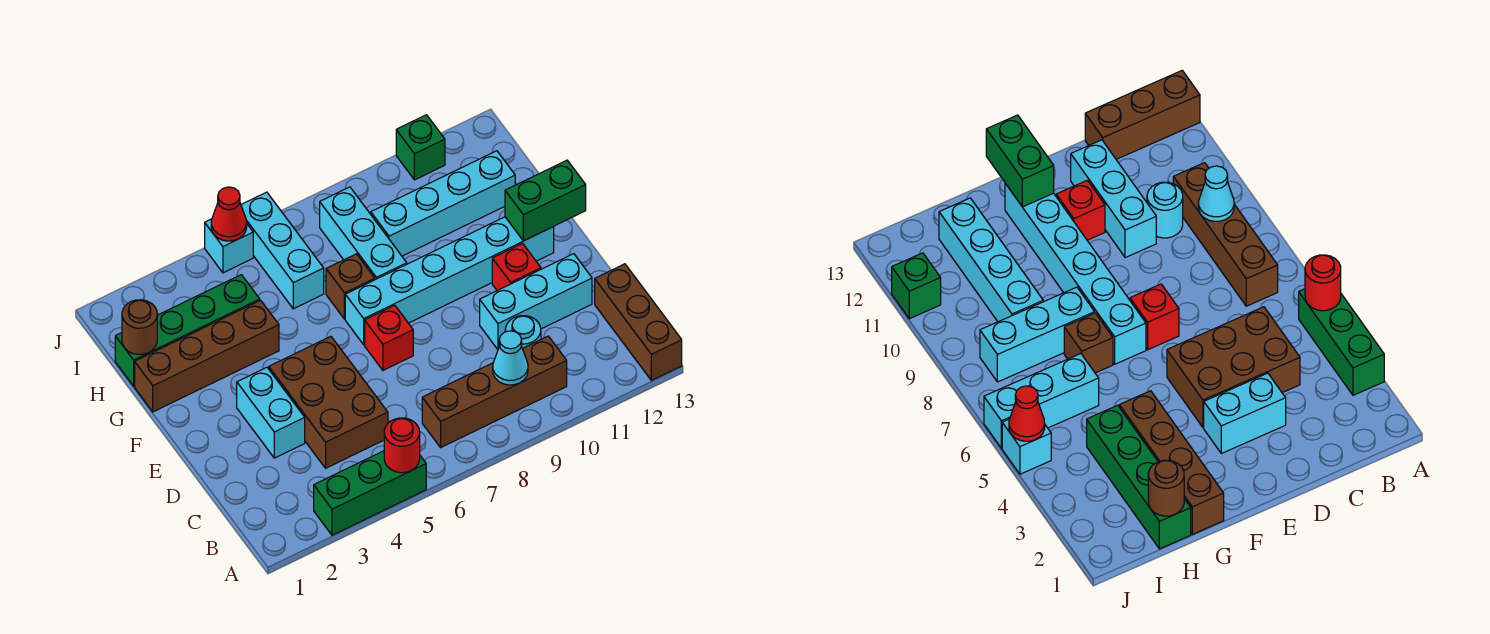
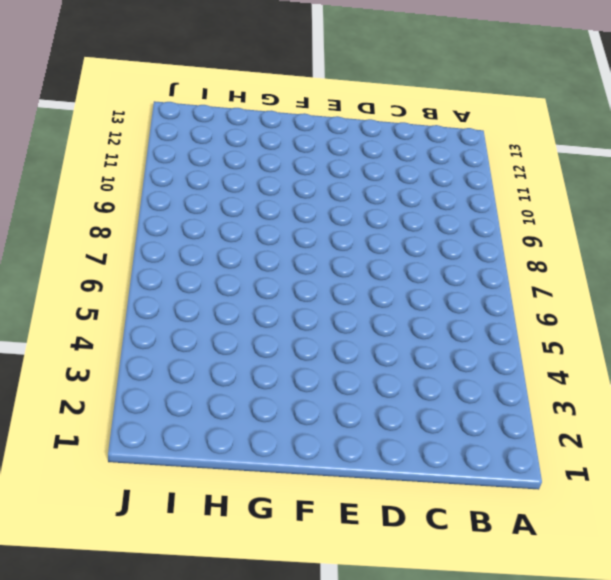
none -> green brick A3:A5 level 1
none -> brown brick A13:C13 level 1
none -> brown brick B7:B10 level 1

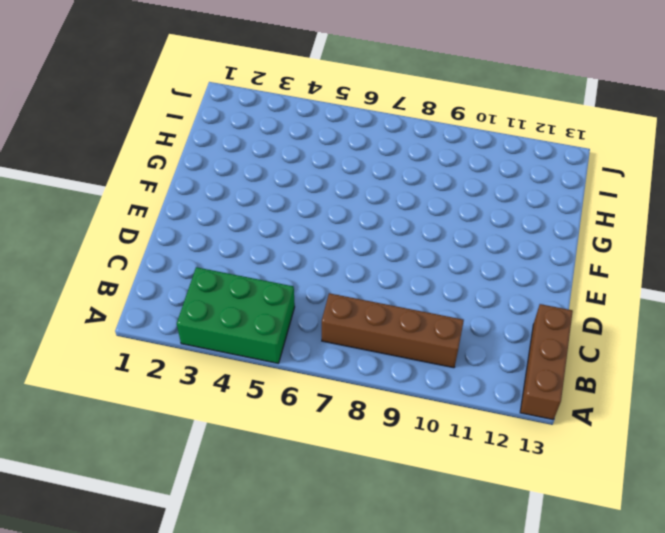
green brick A3:B5 level 1 -> green brick A3:A5 level 1
none -> brown brick C4:E5 level 1
none -> cyan round brick C10 level 1
none -> cyan brick D3:E3 level 1

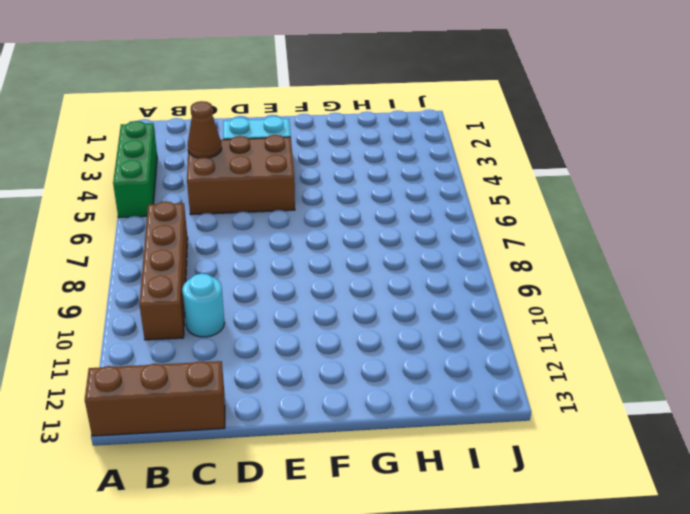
brown cone C4 level 2 -> none
none -> cyan brick D10:D12 level 1
none -> red brick E7 level 1
none -> red brick E11 level 1

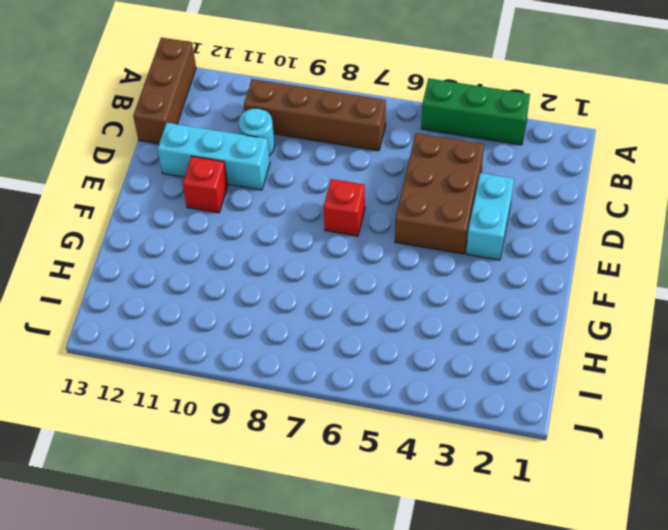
none -> cyan brick F7:F12 level 1
none -> brown brick G1:G4 level 1
none -> brown brick G7 level 1

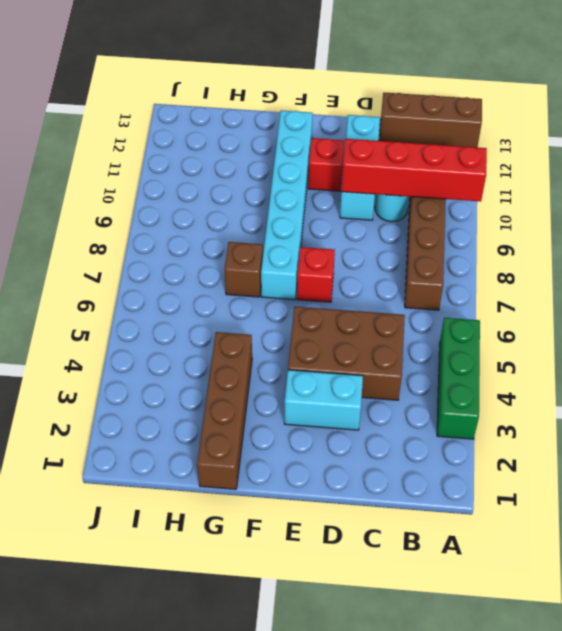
red brick A10:D10 level 2 -> none
none -> cyan brick G8:I8 level 1
none -> green brick H1:H4 level 1
none -> cyan brick H6:J6 level 1

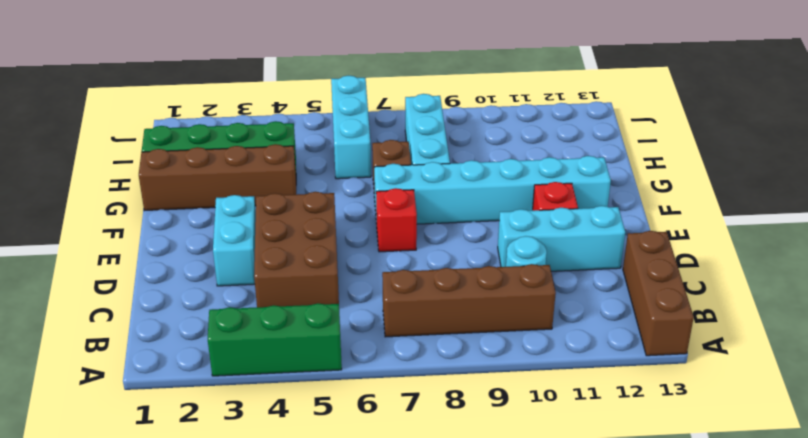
none -> cyan brick H9:H12 level 1
none -> cyan brick J5 level 1
none -> green brick J11 level 1

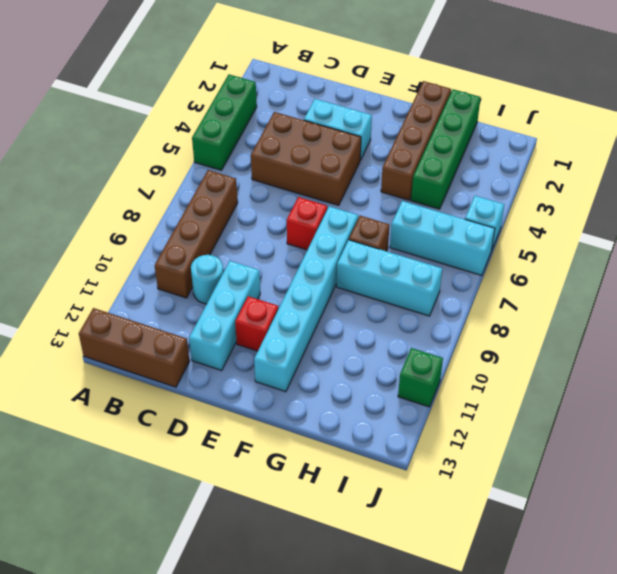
none -> cyan brick H9:H12 level 1
none -> red round brick A5 level 2
none -> cyan cone B9 level 2

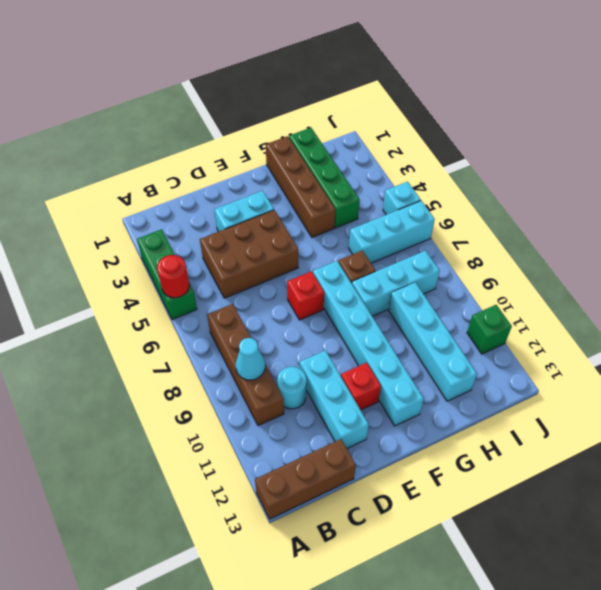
none -> green brick F12:F13 level 2
none -> brown round brick H1 level 2
none -> red cone J5 level 2

